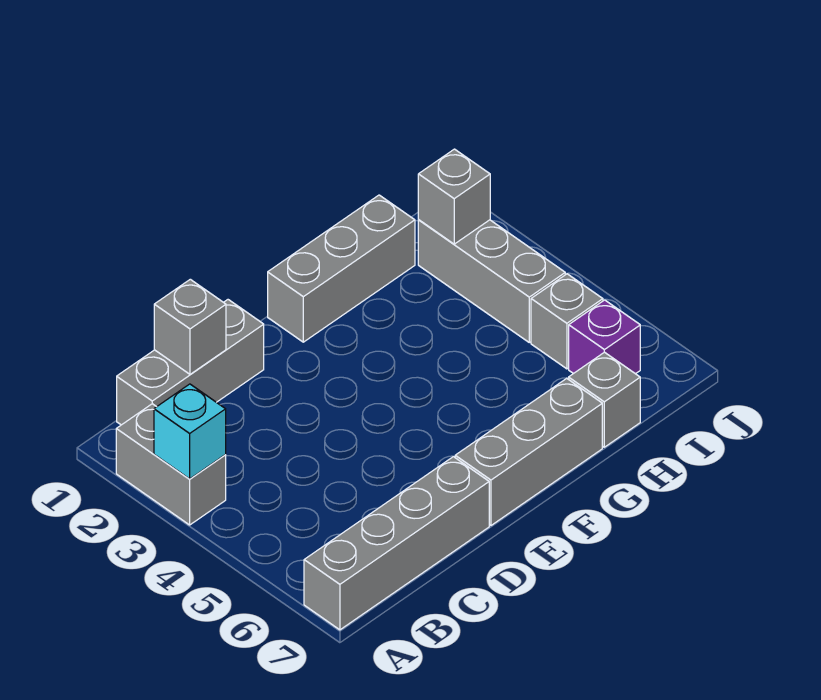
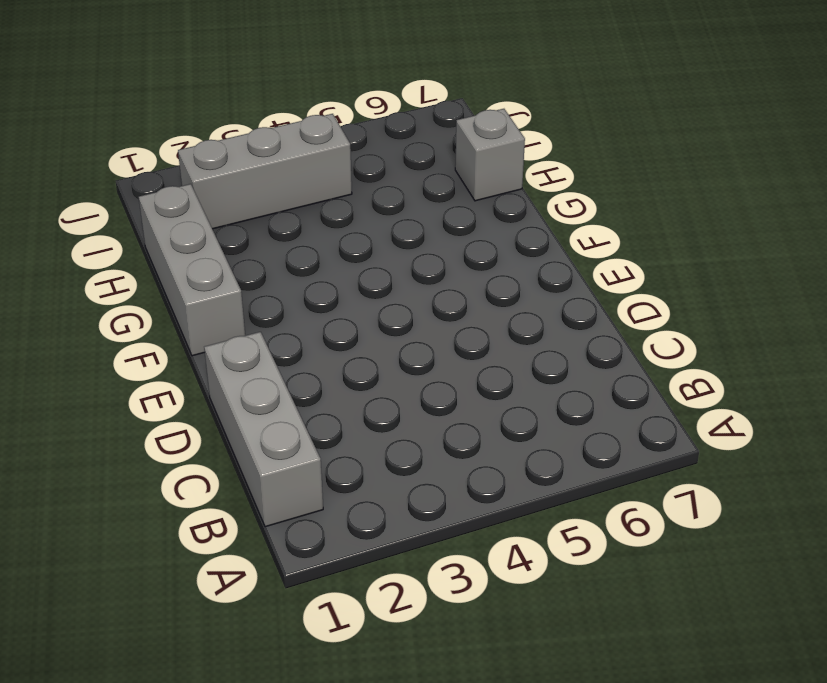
none -> grey brick A2:A3 level 1
none -> grey brick A7:D7 level 1
none -> grey brick E7:G7 level 1

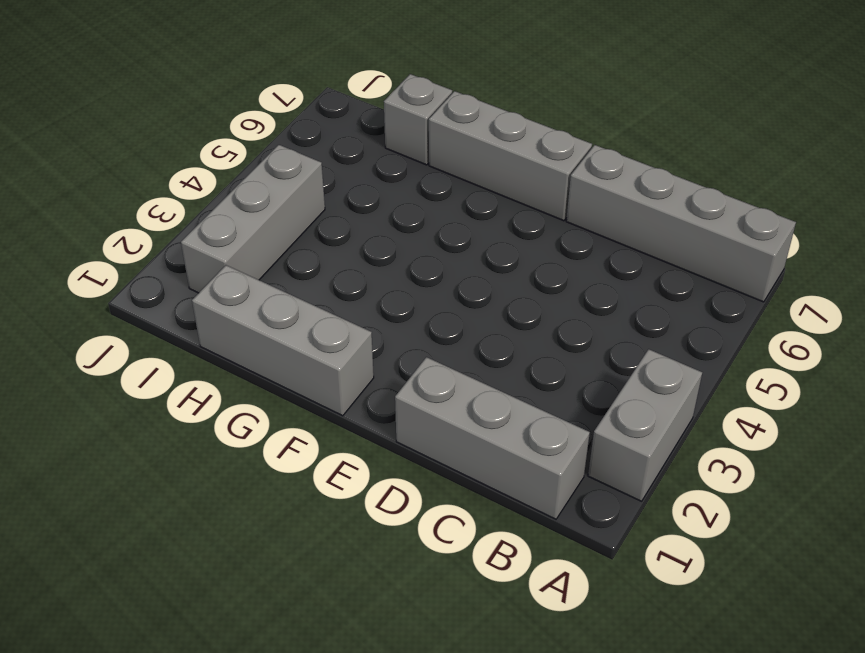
none -> grey brick I5 level 1
none -> purple brick I6 level 1
none -> cyan brick A3 level 2

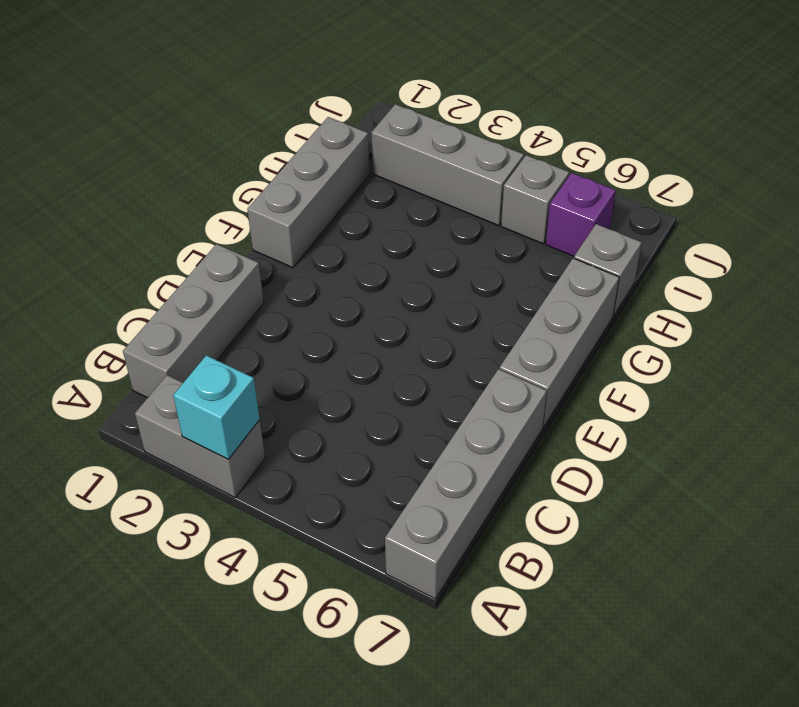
none -> grey brick C1 level 2
none -> grey brick I2 level 2

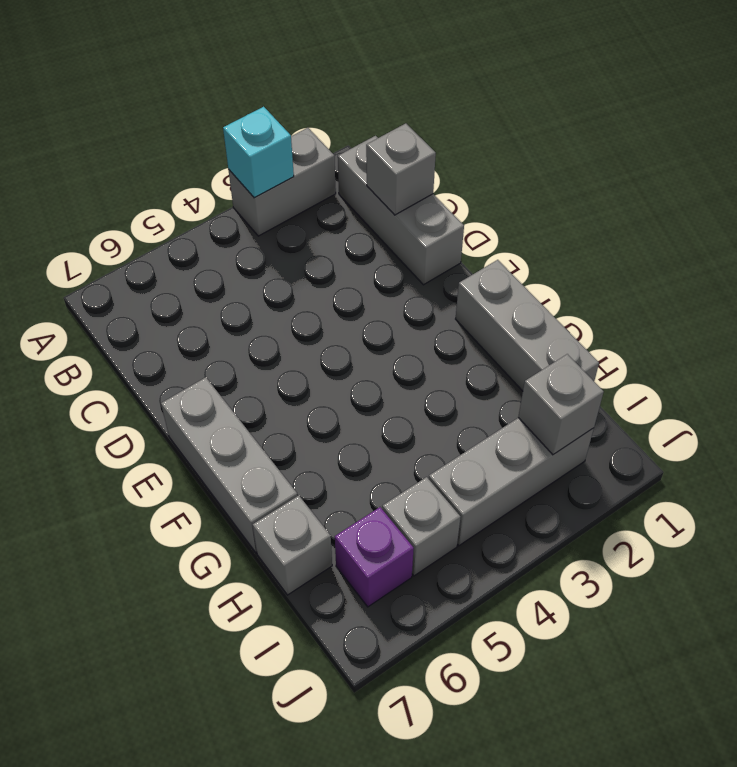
none -> grey brick A7:D7 level 1

